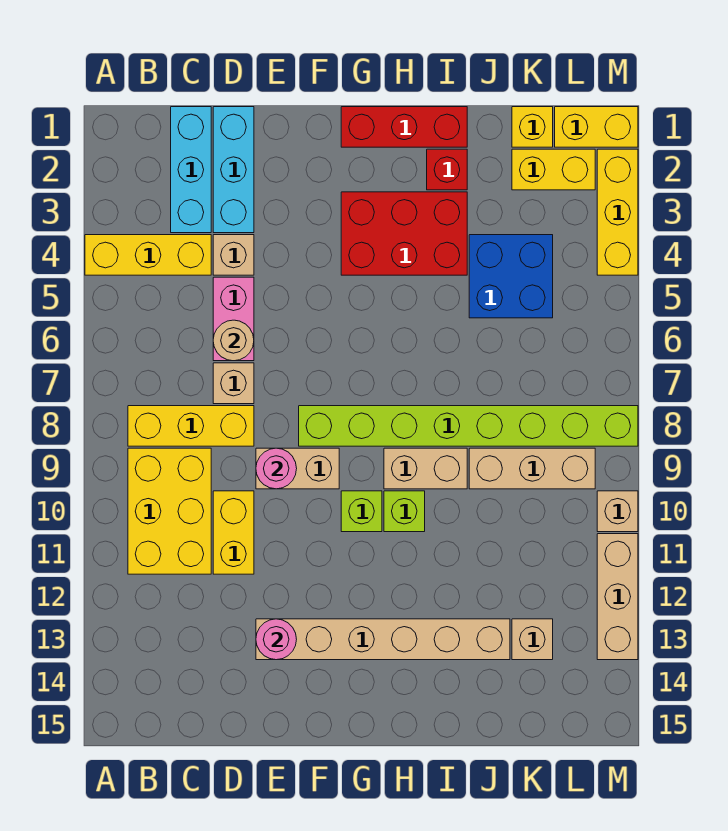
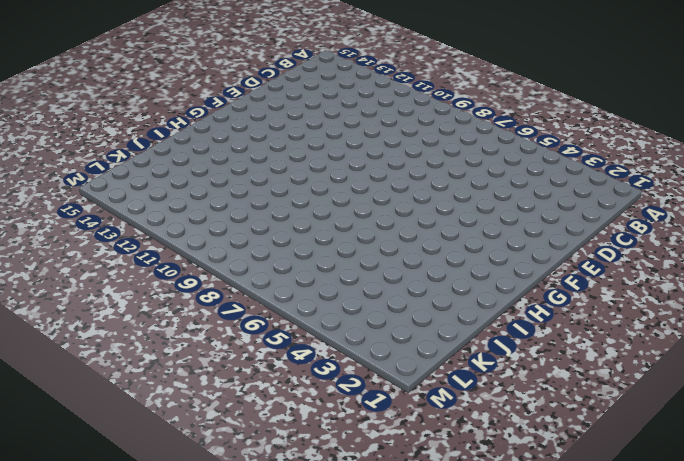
none -> yellow brick A4:C4 level 1
none -> yellow brick B8:D8 level 1
none -> yellow brick B9:C11 level 1
none -> cyan brick C1:C3 level 1

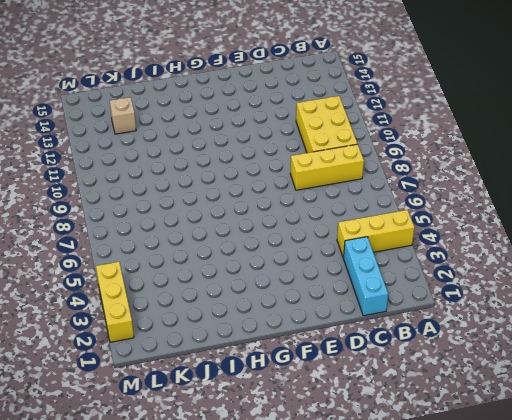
none -> cyan brick D1:D3 level 1
none -> tan brick D4 level 1
none -> pink brick D5:D6 level 1
none -> tan brick D7 level 1

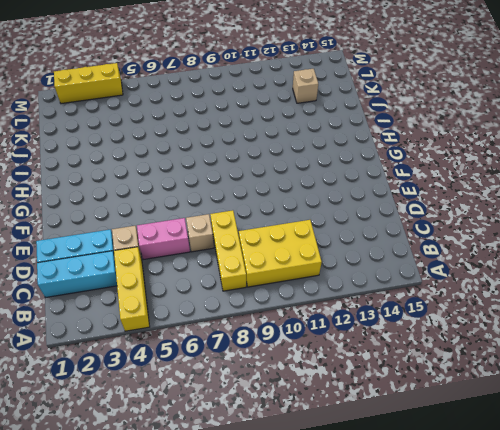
none -> yellow brick D10:D11 level 1
none -> tan brick E9:F9 level 1
none -> tan brick E13:J13 level 1
none -> lime brick F8:M8 level 1

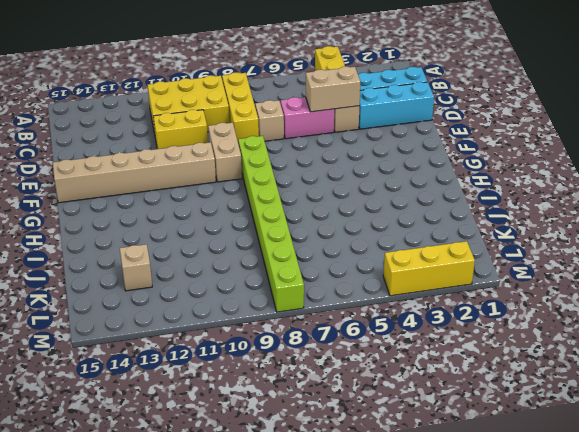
tan brick D4:D5 level 2 -> tan brick H9:I9 level 1
tan brick F10:F15 level 1 -> tan brick E13:J13 level 1
none -> red brick G1:I1 level 1
none -> red brick G3:I4 level 1
none -> lime brick G10 level 1
none -> lime brick H10 level 1

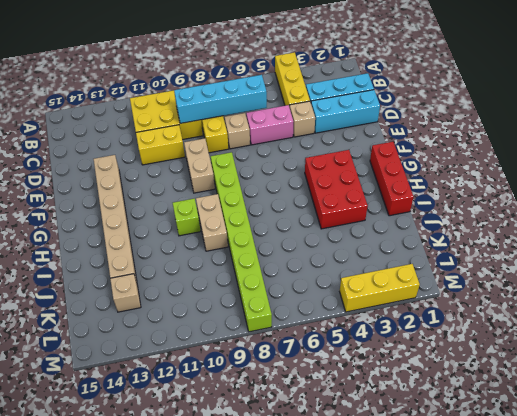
cyan brick C6:C9 level 2 -> none
none -> lime brick G10 level 1
none -> red brick I2 level 1
none -> blue brick J4:K5 level 1
none -> tan brick J9:L9 level 1

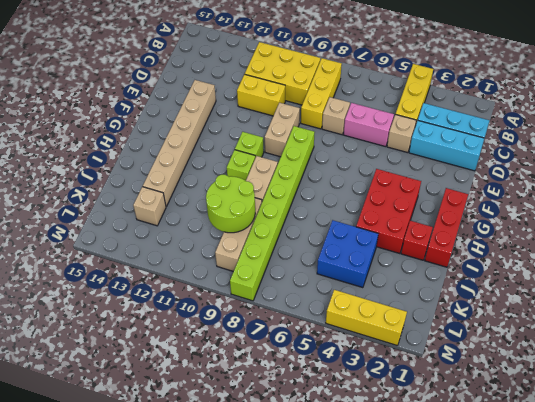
lime round brick J9:K10 level 2 -> none
none -> yellow brick K1 level 1
none -> yellow brick K2:L2 level 1
none -> yellow brick L1:M1 level 1
none -> tan brick M10 level 1

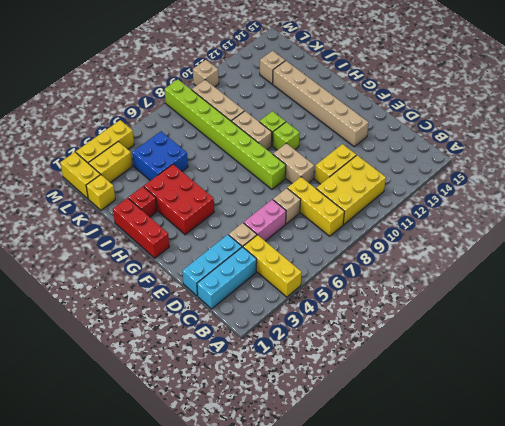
yellow brick L2:L3 level 1 -> yellow brick K2:L2 level 1
none -> tan brick M11:M13 level 1
none -> tan round brick D6 level 2
none -> pink round brick E9 level 2
none -> pink round brick E13 level 2

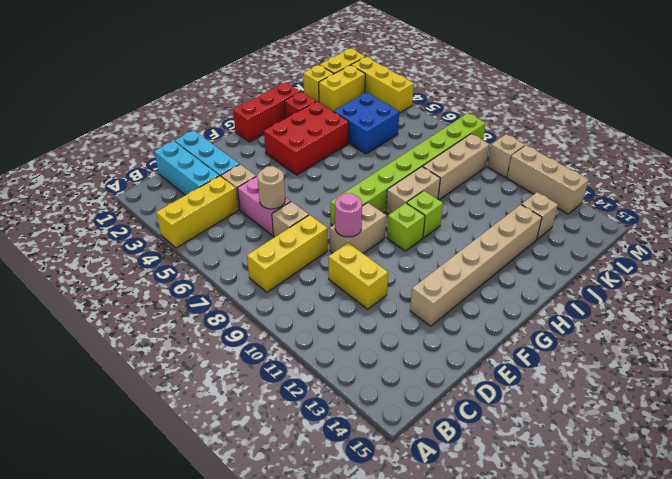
none -> yellow brick B9:C11 level 1
none -> pink round brick E13 level 2

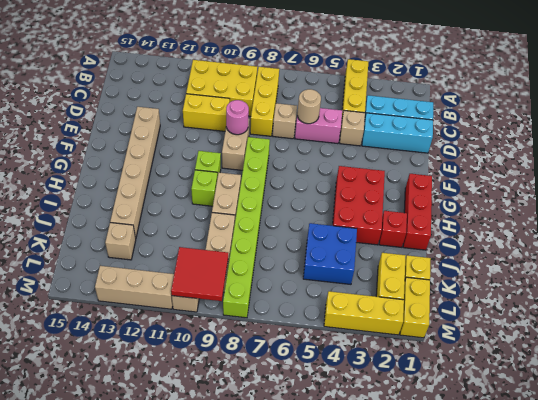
red tile L9:M10 level 2 -> none
none -> pink round brick E13 level 2

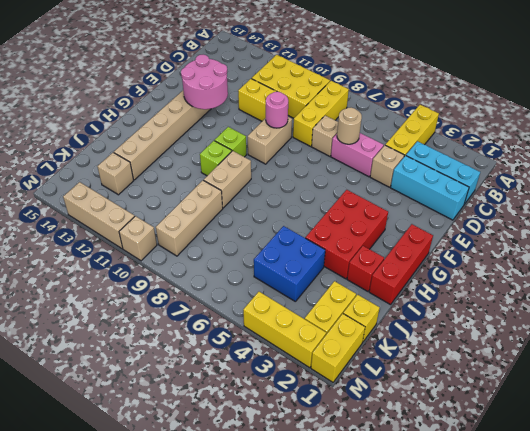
pink round brick E12:F13 level 2 -> pink round brick E13 level 2
none -> lime brick F8:M8 level 1

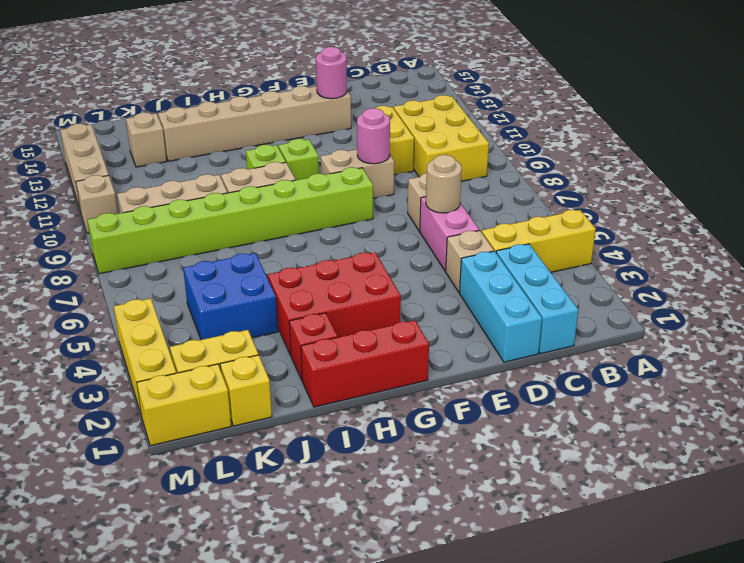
none -> yellow brick B8:D8 level 1

